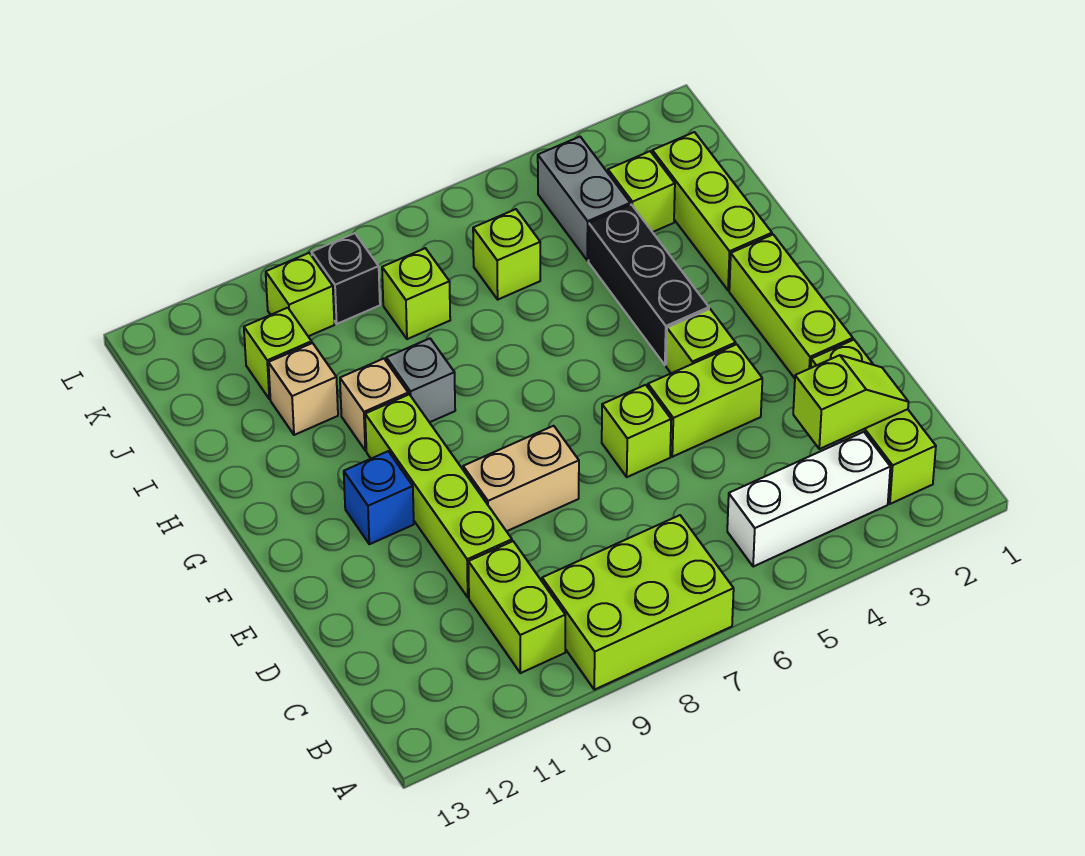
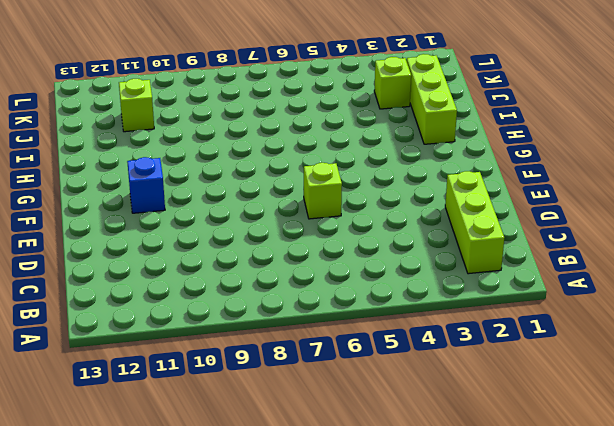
none -> lime brick A7:B9 level 1
none -> white brick B3:B5 level 1
none -> lime brick B10:C10 level 1

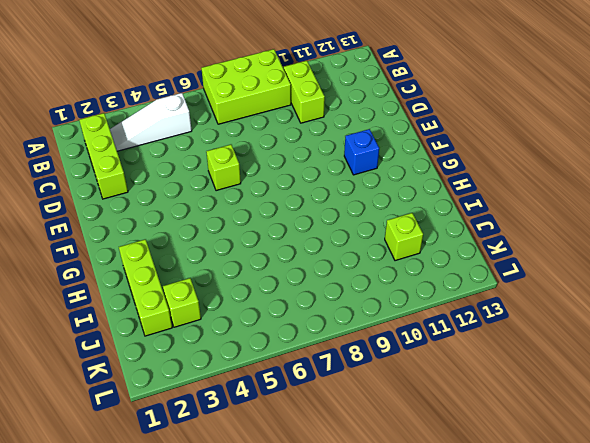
white slope B3:B5 level 1 top 5 -> white brick B3:B5 level 1
none -> lime brick D10:G10 level 1
none -> lime brick E2:G2 level 1
none -> lime brick E4:E5 level 1

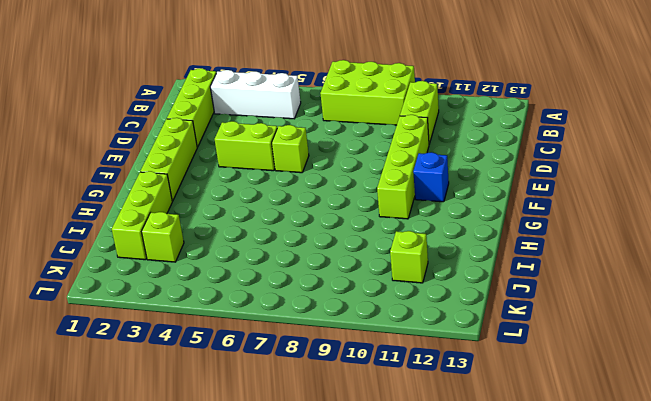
none -> tan brick E8:E9 level 1
none -> lime brick F4 level 1
none -> black brick G4:I4 level 1

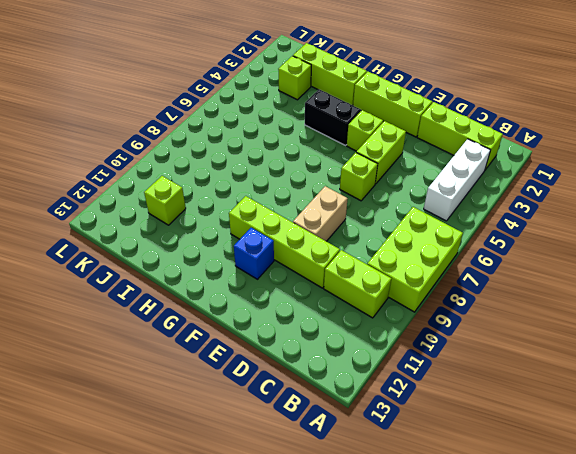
black brick G4:H4 level 1 -> black brick G4:I4 level 1
none -> grey brick H9 level 1
none -> tan brick H10 level 1
none -> tan brick I11 level 1

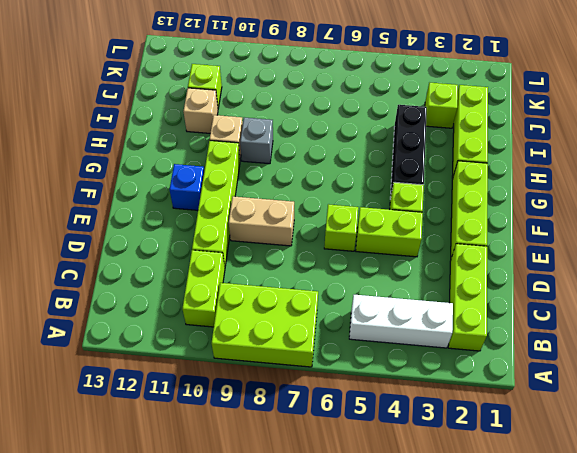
none -> grey brick J4:K4 level 1
none -> lime brick J6 level 1
none -> lime brick J8 level 1

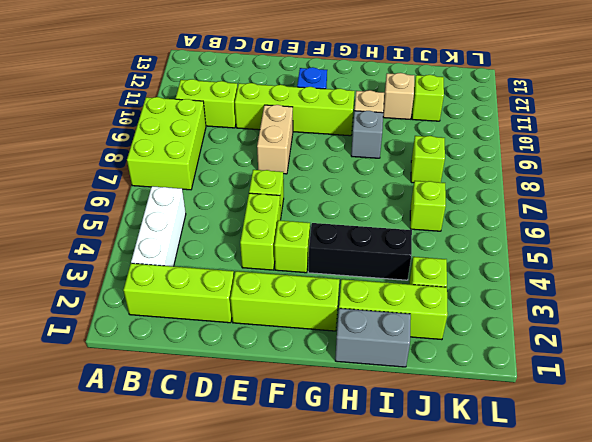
grey brick H1:I1 level 1 -> grey brick J4:K4 level 1
none -> black brick K9 level 1
none -> lime brick K10 level 1
none -> lime slope C2:C3 level 2 top 3

